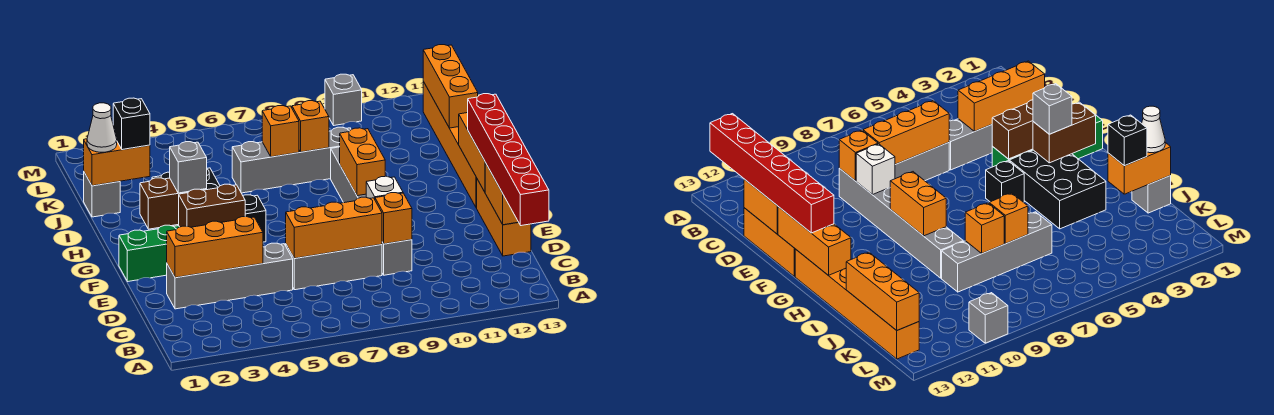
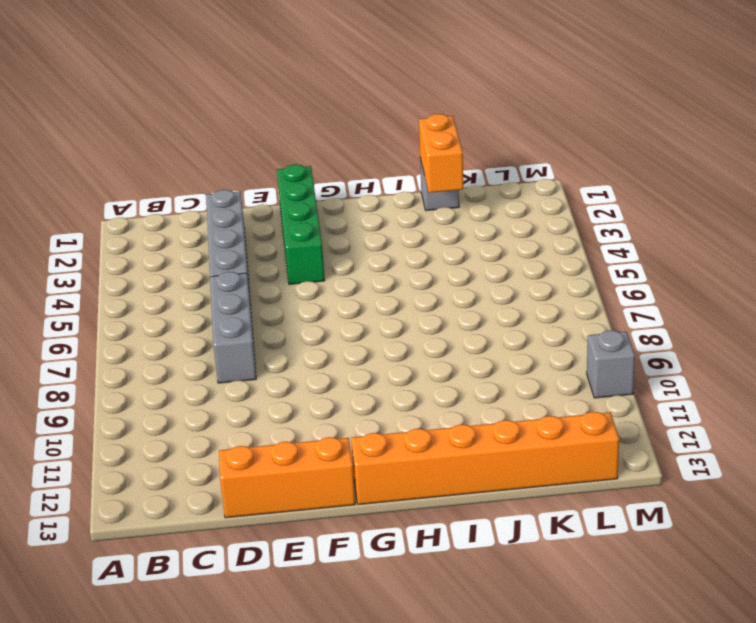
none -> grey brick D9:I9 level 1
none -> black brick G3:I4 level 1
none -> black brick G5 level 1

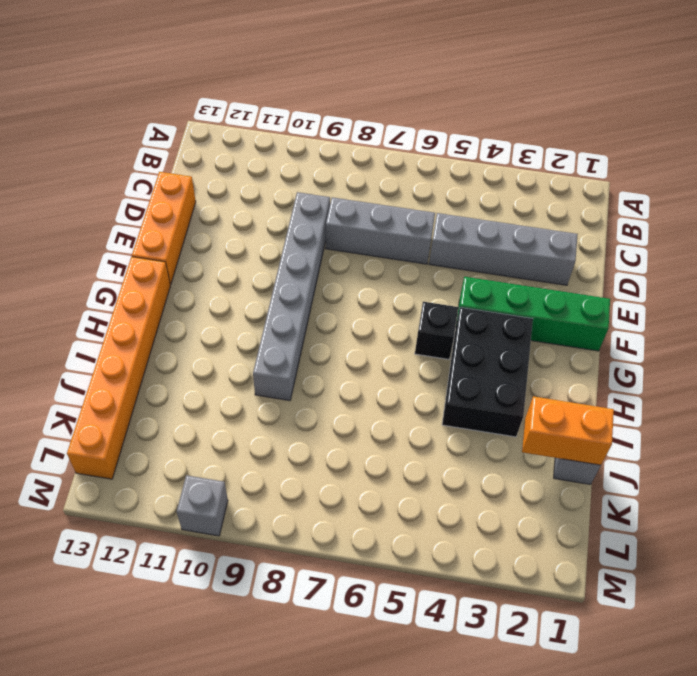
none -> grey brick J6:J9 level 1
none -> orange brick D2:D4 level 2
none -> orange brick D6:D8 level 2

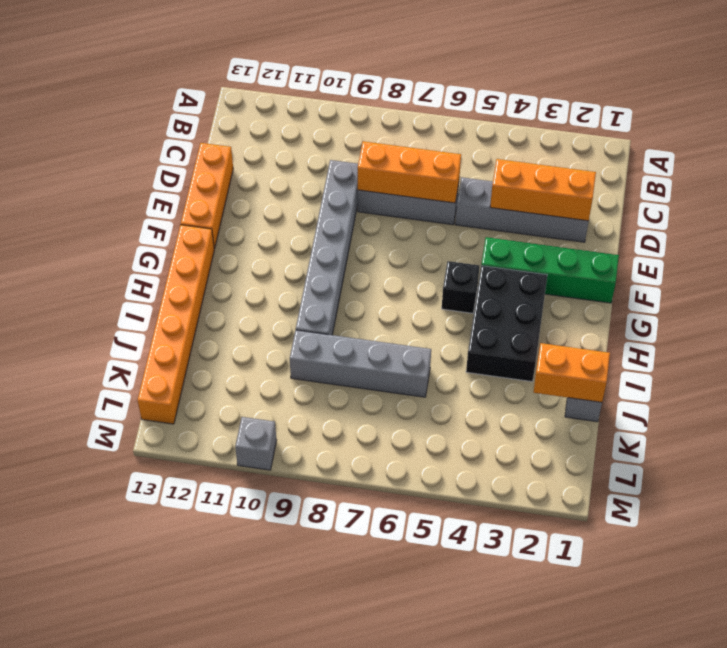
none -> orange brick D9 level 2
none -> orange brick D13:E13 level 2
none -> white brick E9 level 2

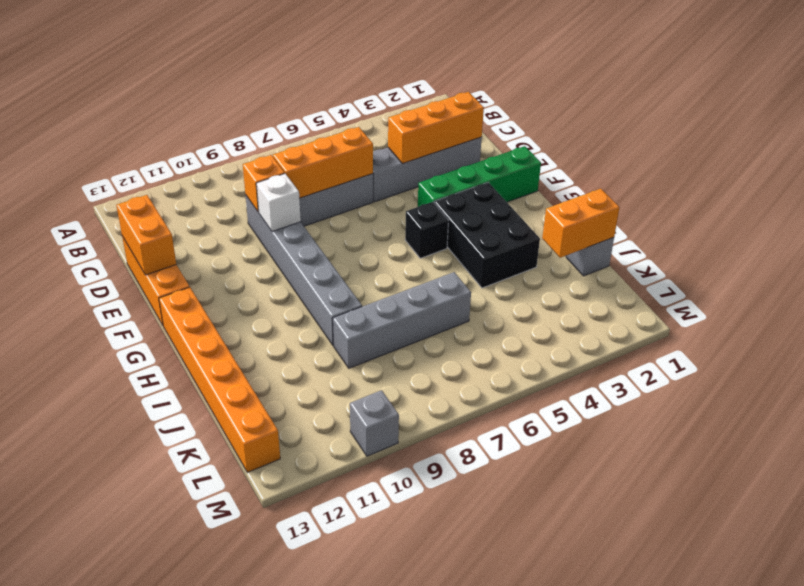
none -> brown brick F3:F4 level 2
none -> orange brick F13:H13 level 2
none -> brown brick G2:G3 level 2

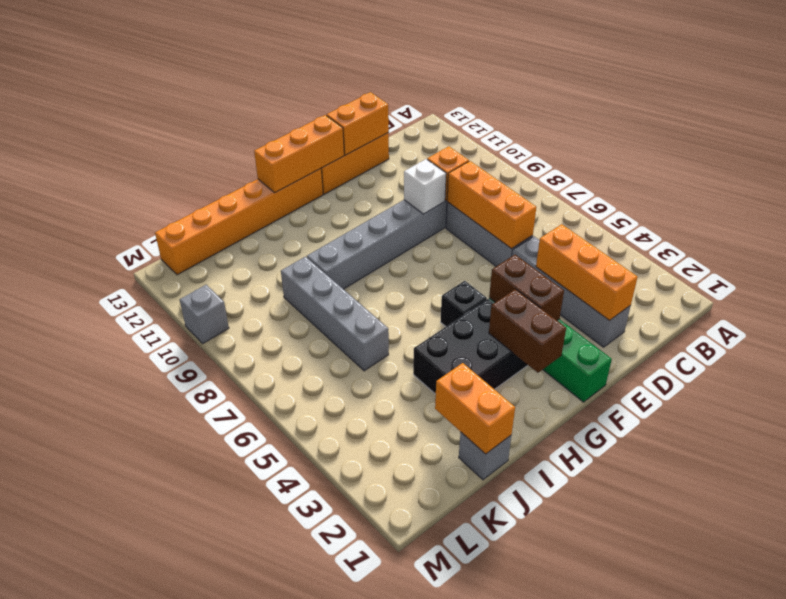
none -> orange brick G9:H9 level 2
none -> orange brick J7 level 2
none -> orange brick J8 level 2

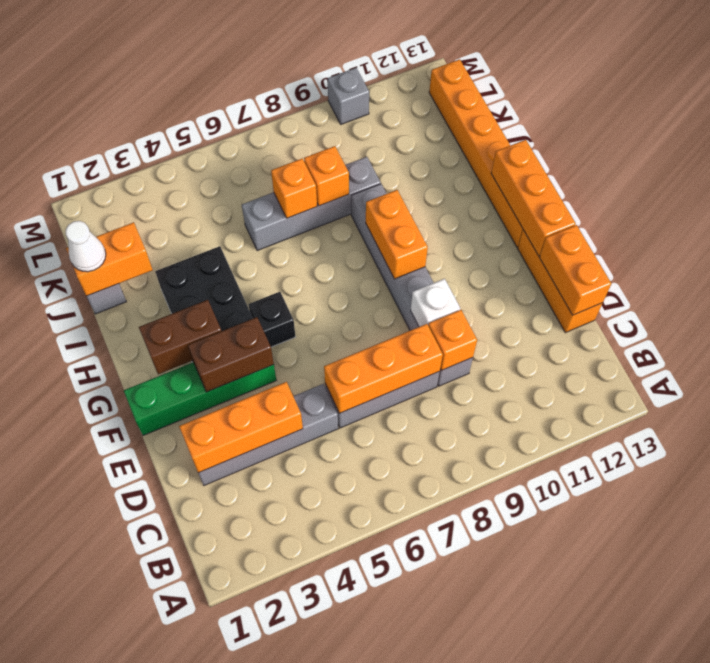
none -> orange brick J13:L13 level 2
none -> red brick B13:G13 level 3
none -> grey brick G3 level 3

